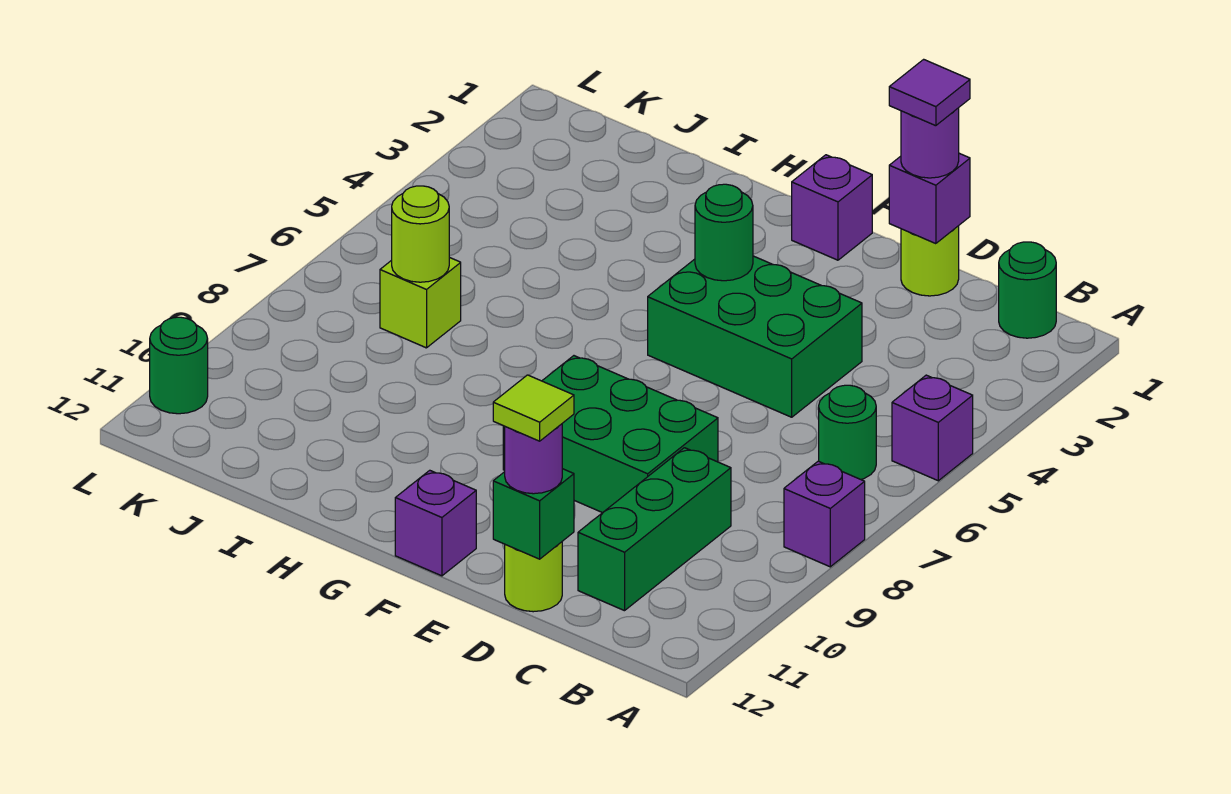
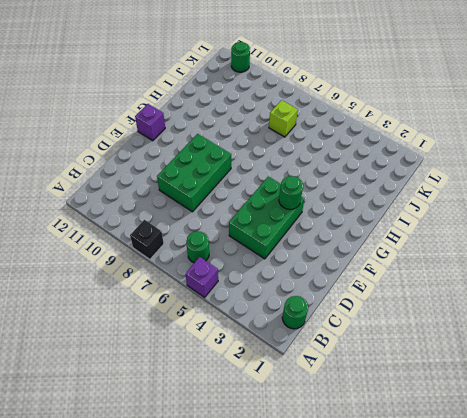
black brick A8 level 1 -> purple brick A8 level 1
none -> green brick C9:C11 level 1
none -> lime round brick D1 level 1
none -> lime round brick D12 level 1

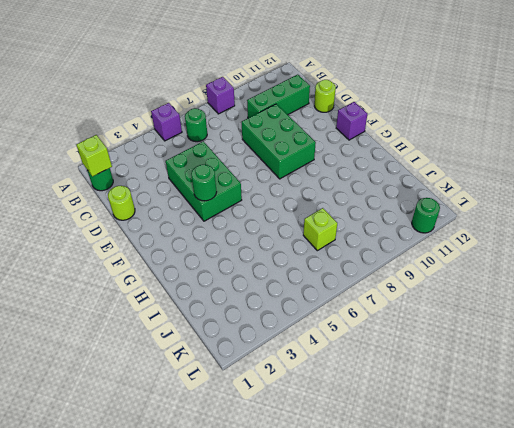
lime brick B1 level 2 -> none
none -> purple brick F1 level 1
none -> purple brick D1 level 2
none -> green brick D12 level 2

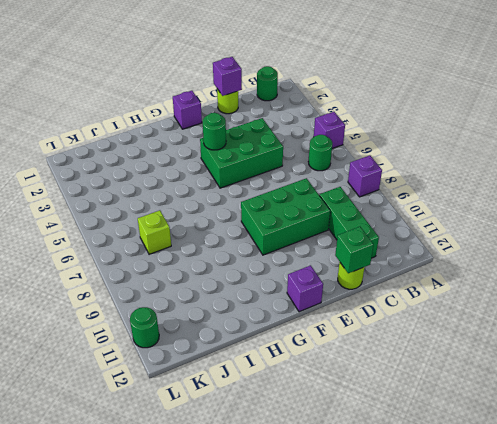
none -> lime round brick J7 level 2
none -> purple round brick D1 level 3
none -> purple round brick D12 level 3

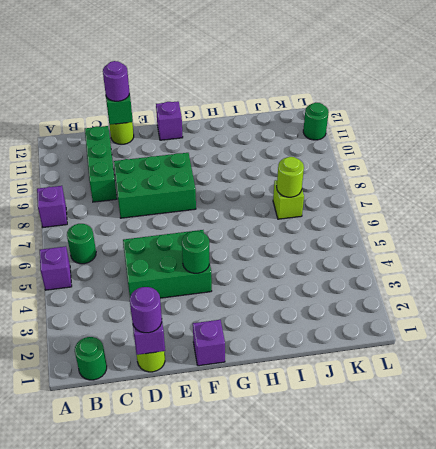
none -> purple tile D1 level 4
none -> lime tile D12 level 4

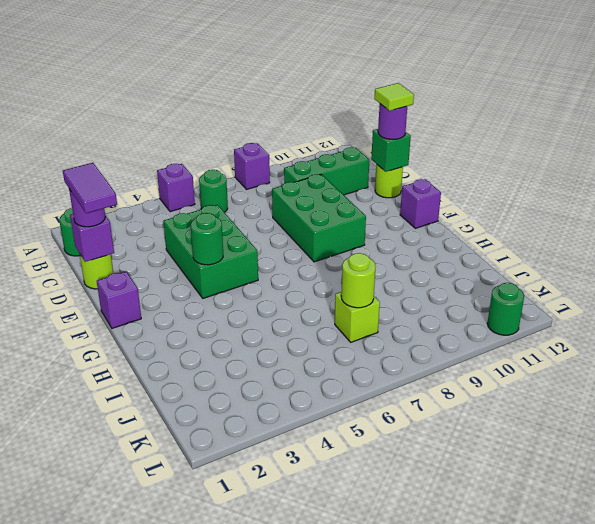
purple tile D1:E1 level 4 -> purple tile D1 level 4

